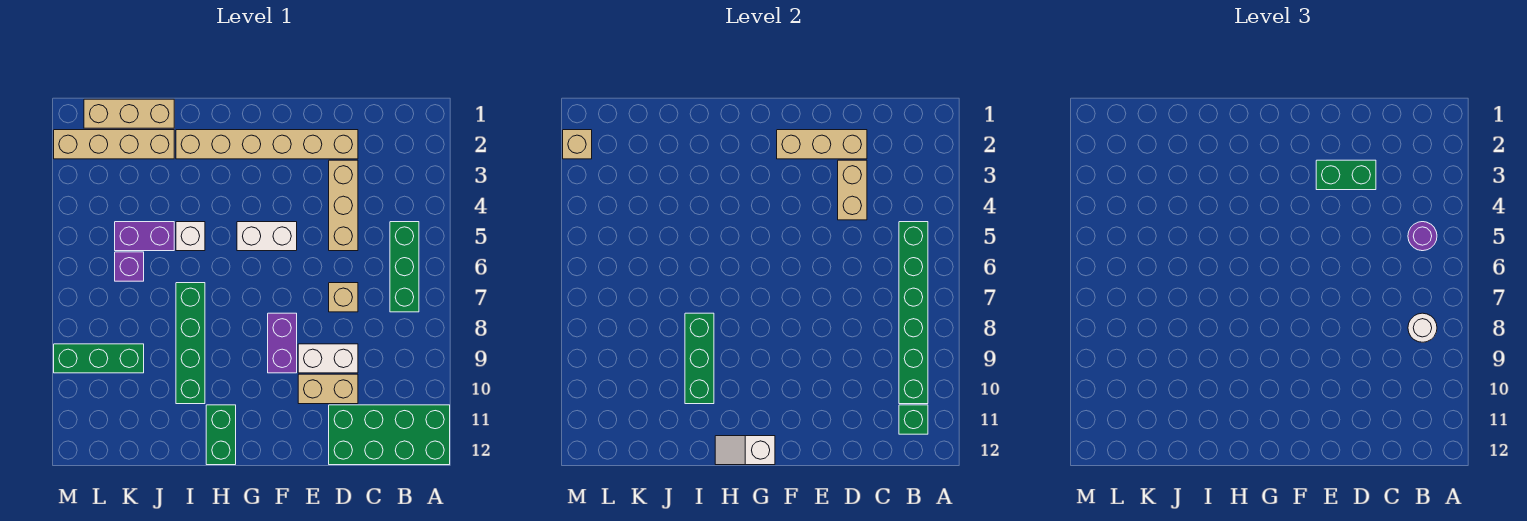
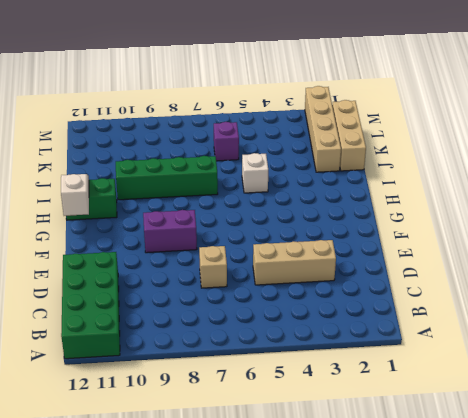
none -> green brick B5:B7 level 1
none -> tan brick D2:I2 level 1
none -> white brick D9:E9 level 1

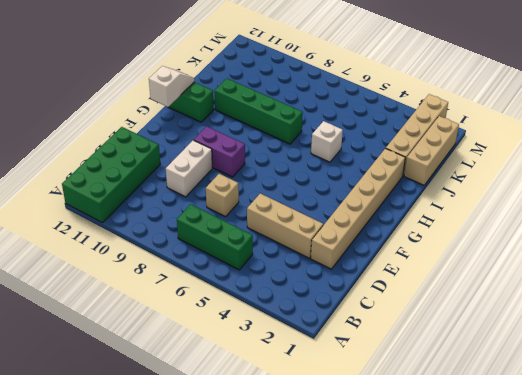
none -> tan brick D10:E10 level 1
none -> white brick F5:G5 level 1
none -> purple brick J5:K5 level 1

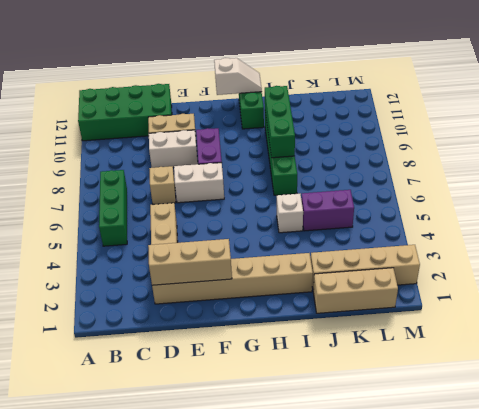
white brick E7:F7 level 1 -> white brick F5:G5 level 1
none -> purple brick K6 level 1
none -> green brick K9:M9 level 1
none -> green brick B5:B10 level 2

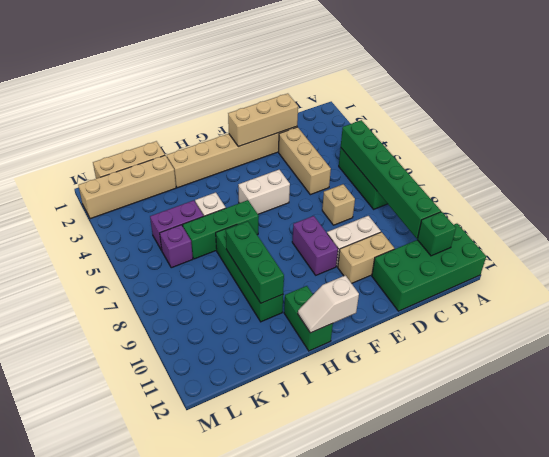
green brick H6:J6 level 1 -> green brick K9:M9 level 1
none -> tan brick D3:D4 level 2
none -> tan brick M2 level 2
none -> purple round brick B5 level 3

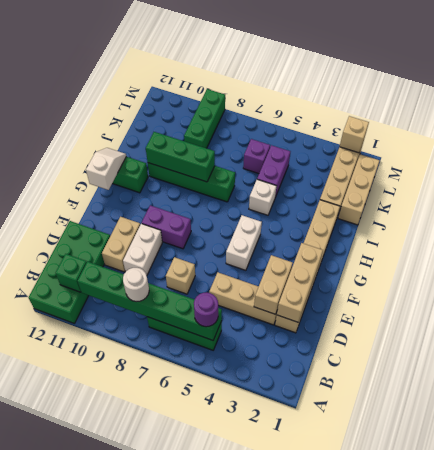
tan brick D3:E3 level 2 -> tan brick D3:D4 level 2
none -> green brick D3:E3 level 3

